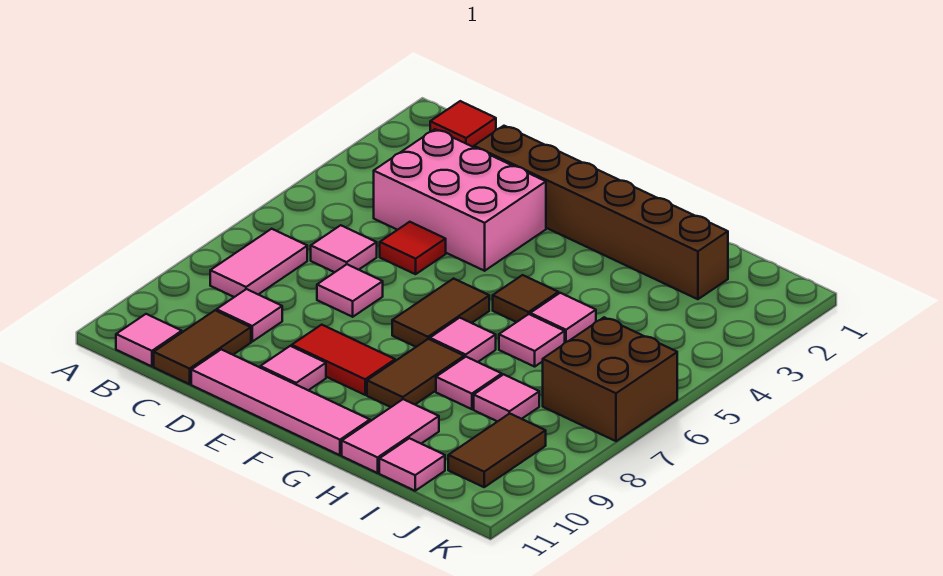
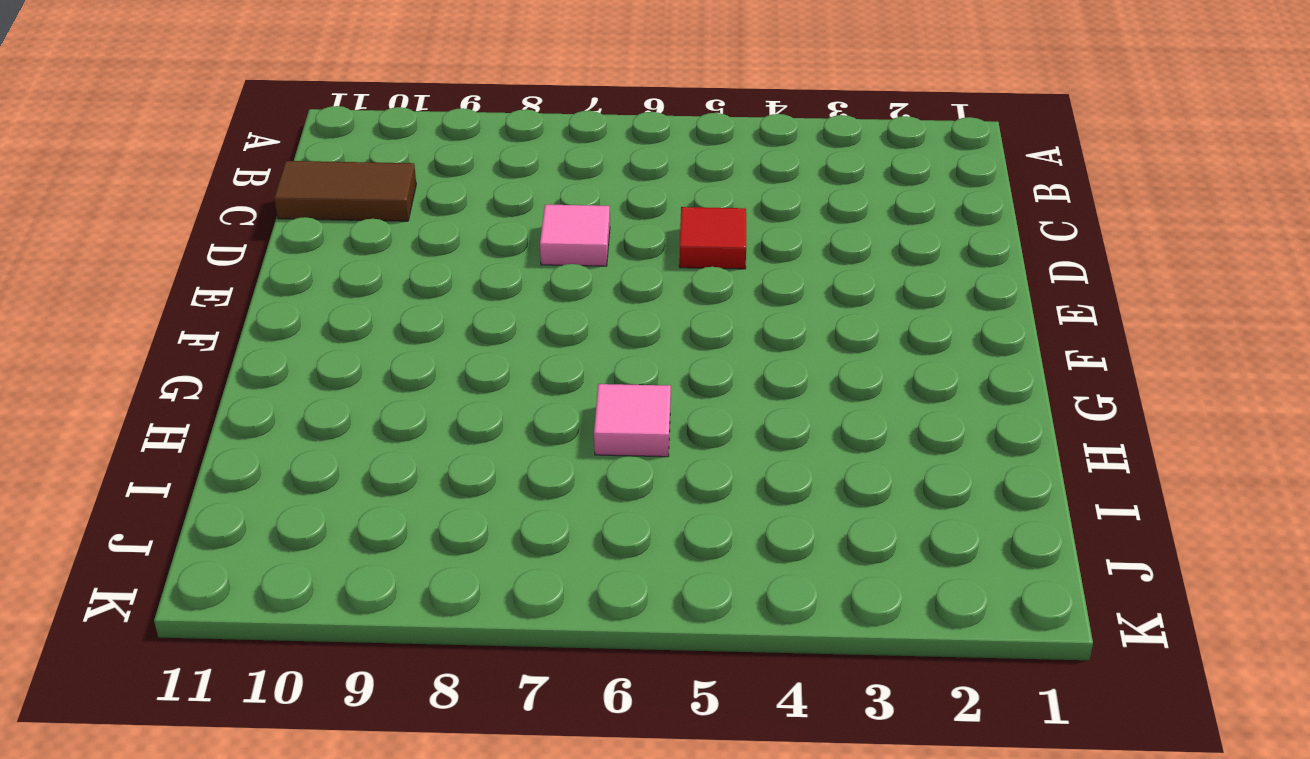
none -> red tile B1 level 1
none -> pink tile B7:B8 level 1
none -> pink tile B11 level 1

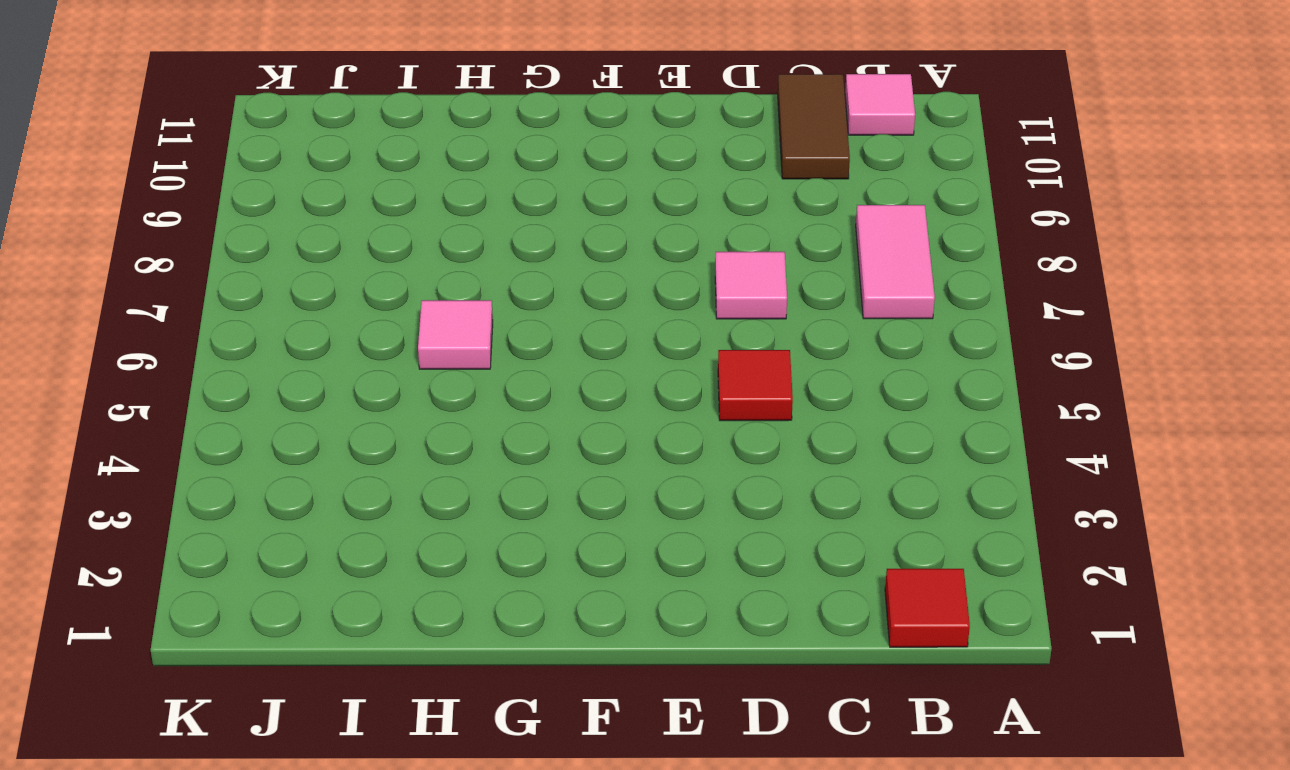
none -> pink brick C3:E4 level 1
none -> pink tile C6 level 1
none -> pink tile C9 level 1

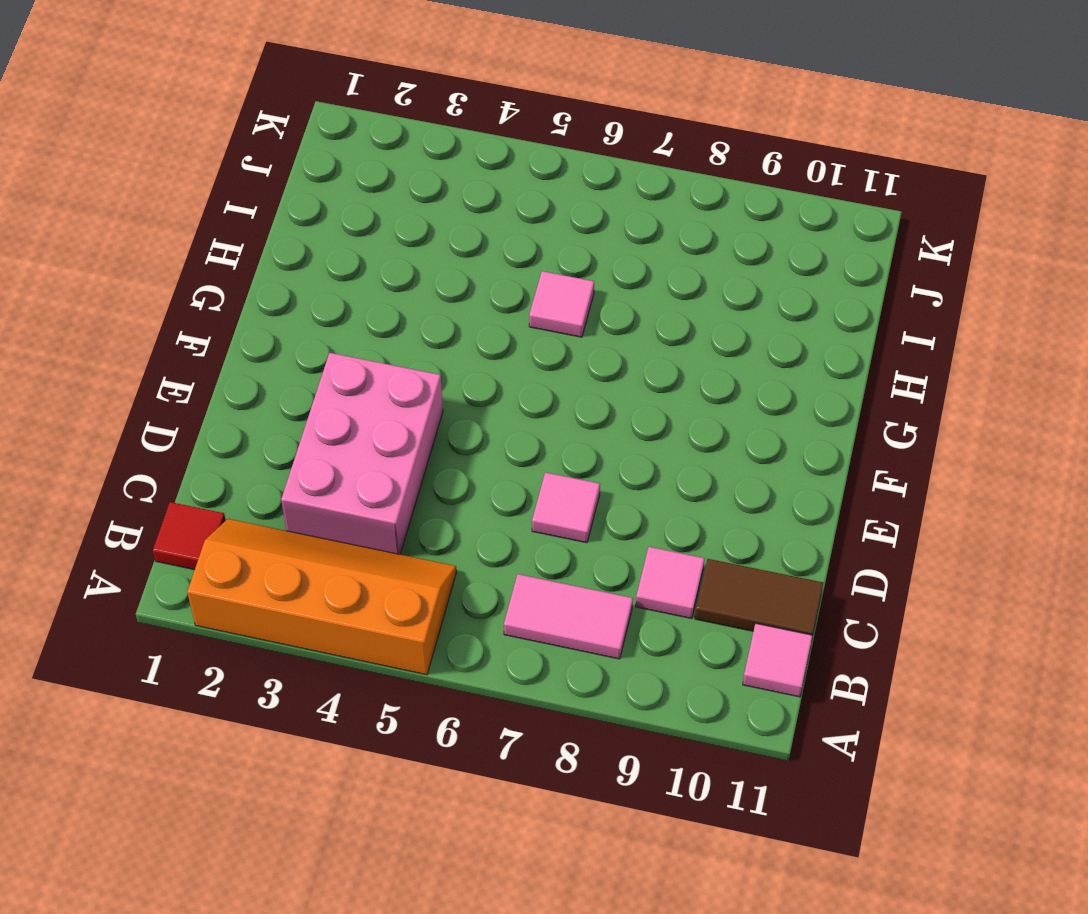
orange slope A2:B5 level 1 top A -> none
none -> pink tile C6 level 1
none -> brown brick D2:I2 level 1
none -> red tile D5 level 1

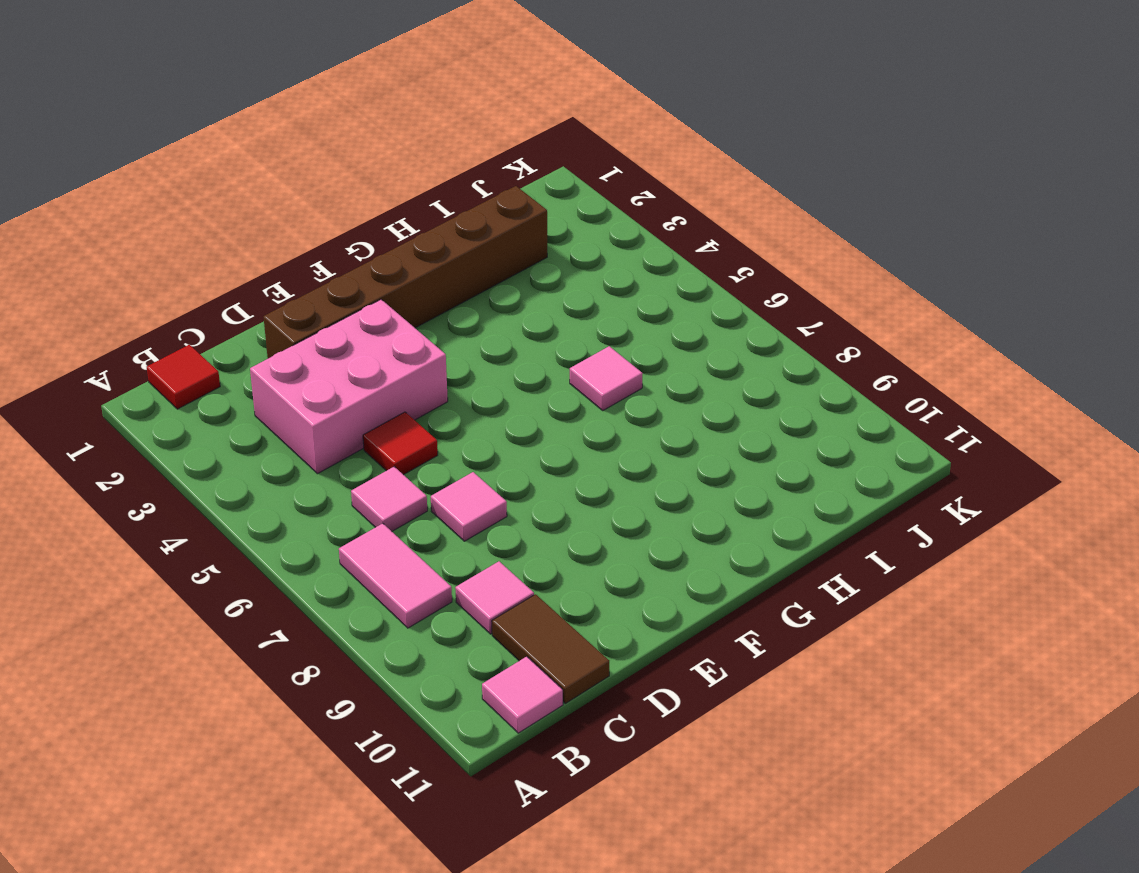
none -> pink tile D11:G11 level 1
none -> red tile E9:F9 level 1
none -> pink tile E10 level 1

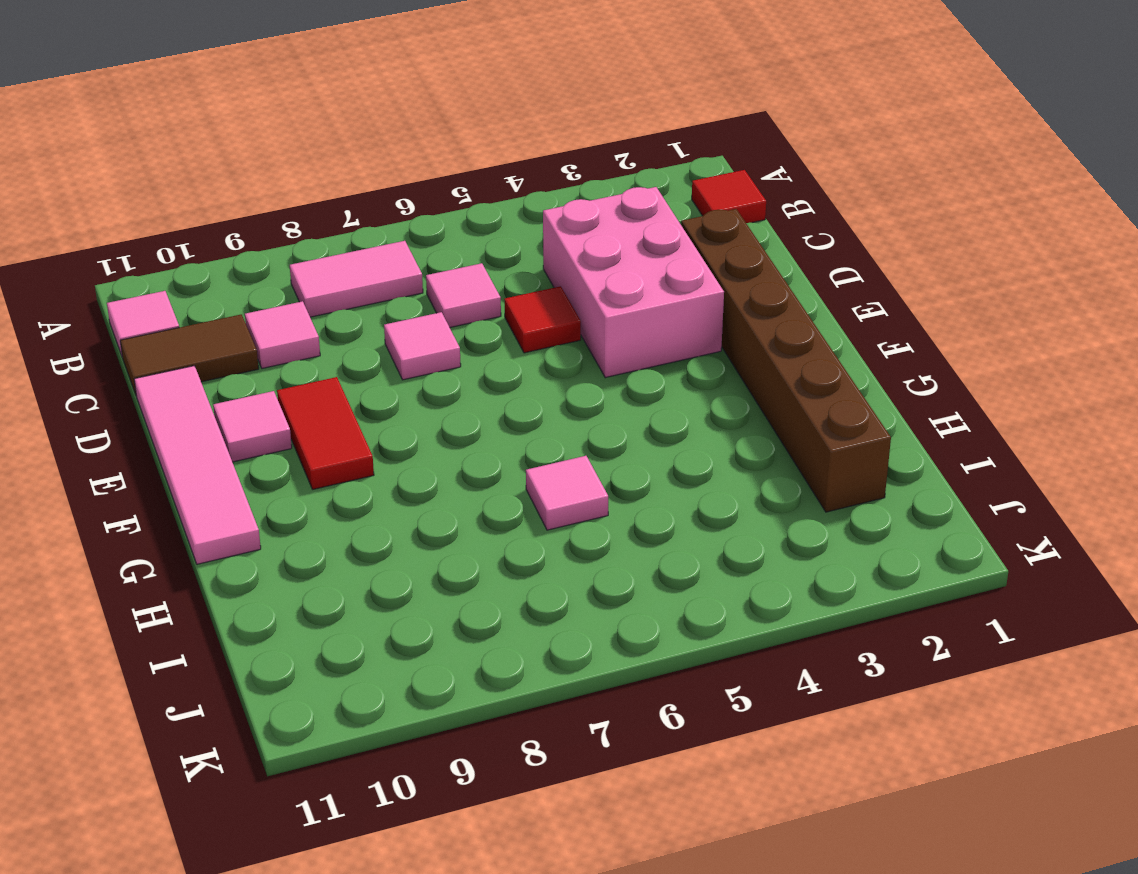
none -> brown tile F6:F7 level 1
none -> brown tile G5 level 1
none -> pink tile G7 level 1

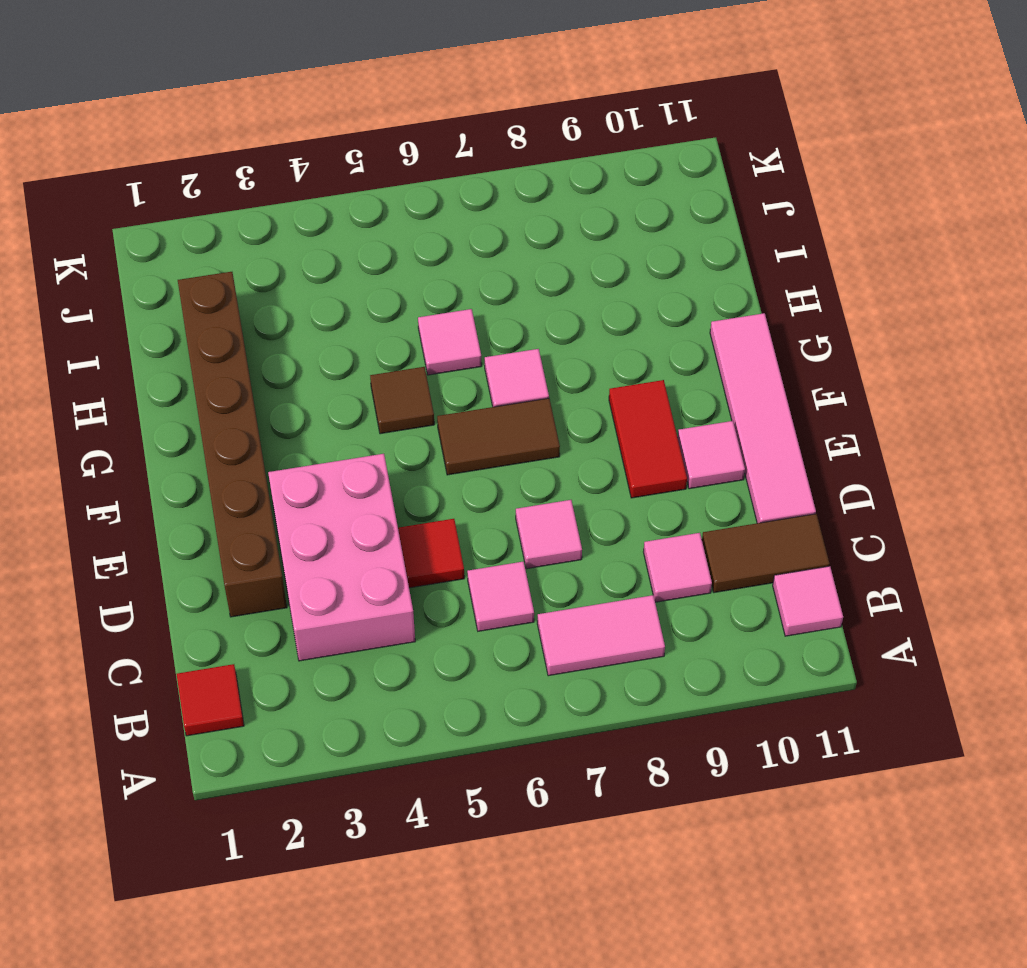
none -> brown tile G8:G9 level 1
none -> pink tile H5 level 1
none -> pink tile H8 level 1

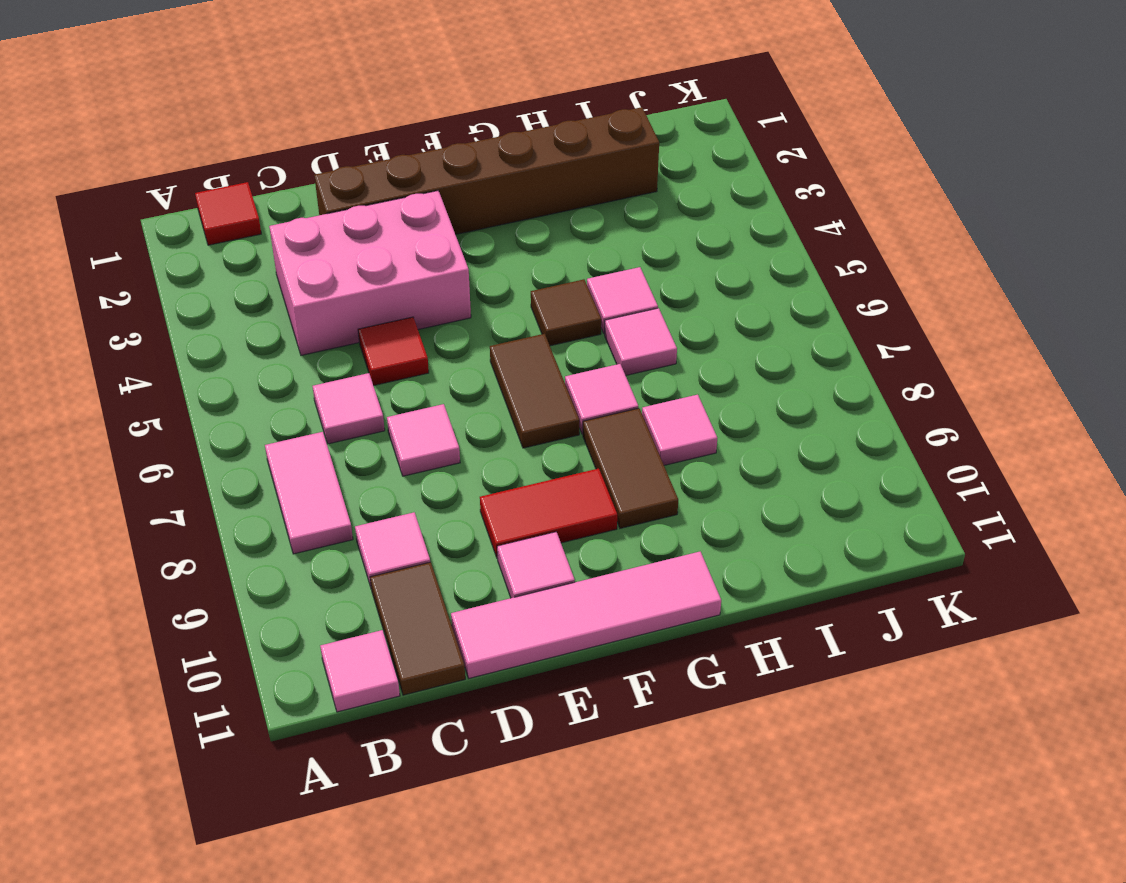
none -> pink tile H10:H11 level 1
none -> pink tile I8 level 1
none -> pink tile I11 level 1

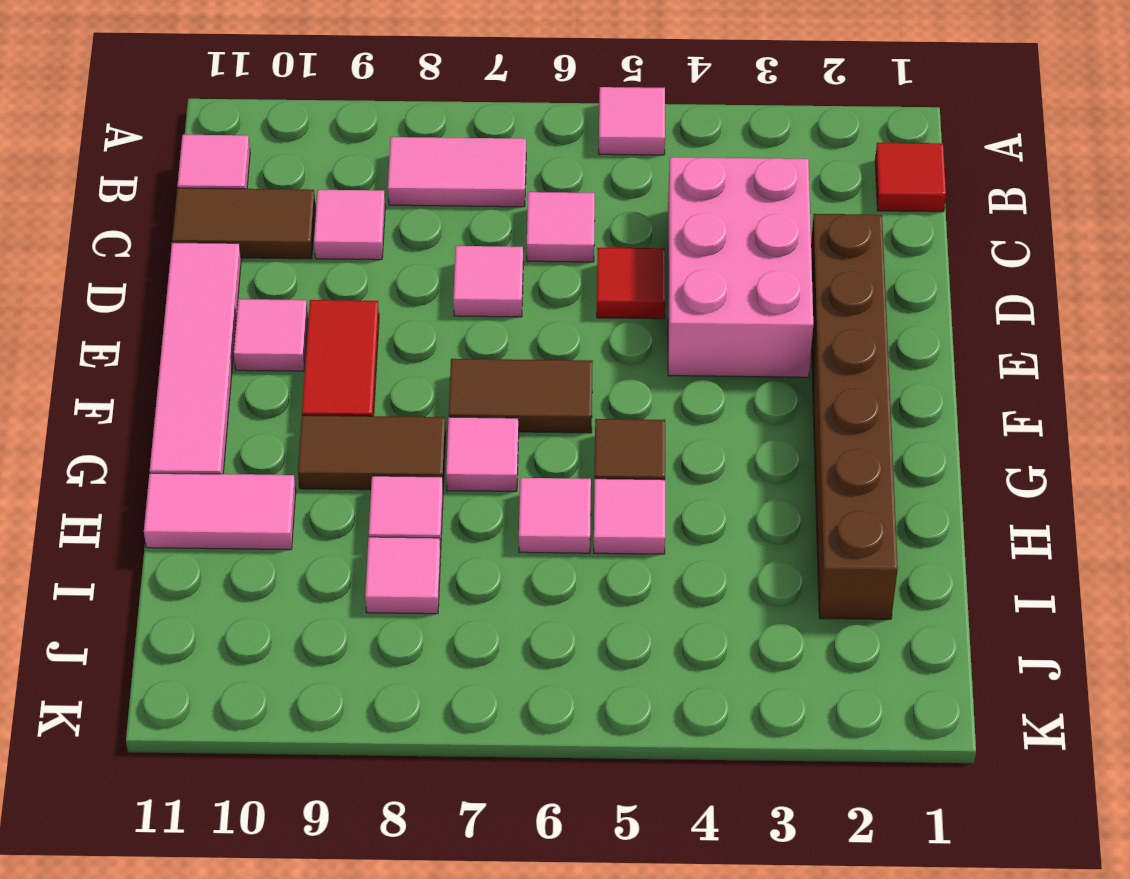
pink tile A5 level 1 -> pink tile I11 level 1
none -> brown brick J6:K7 level 1
none -> brown tile J9:J10 level 1

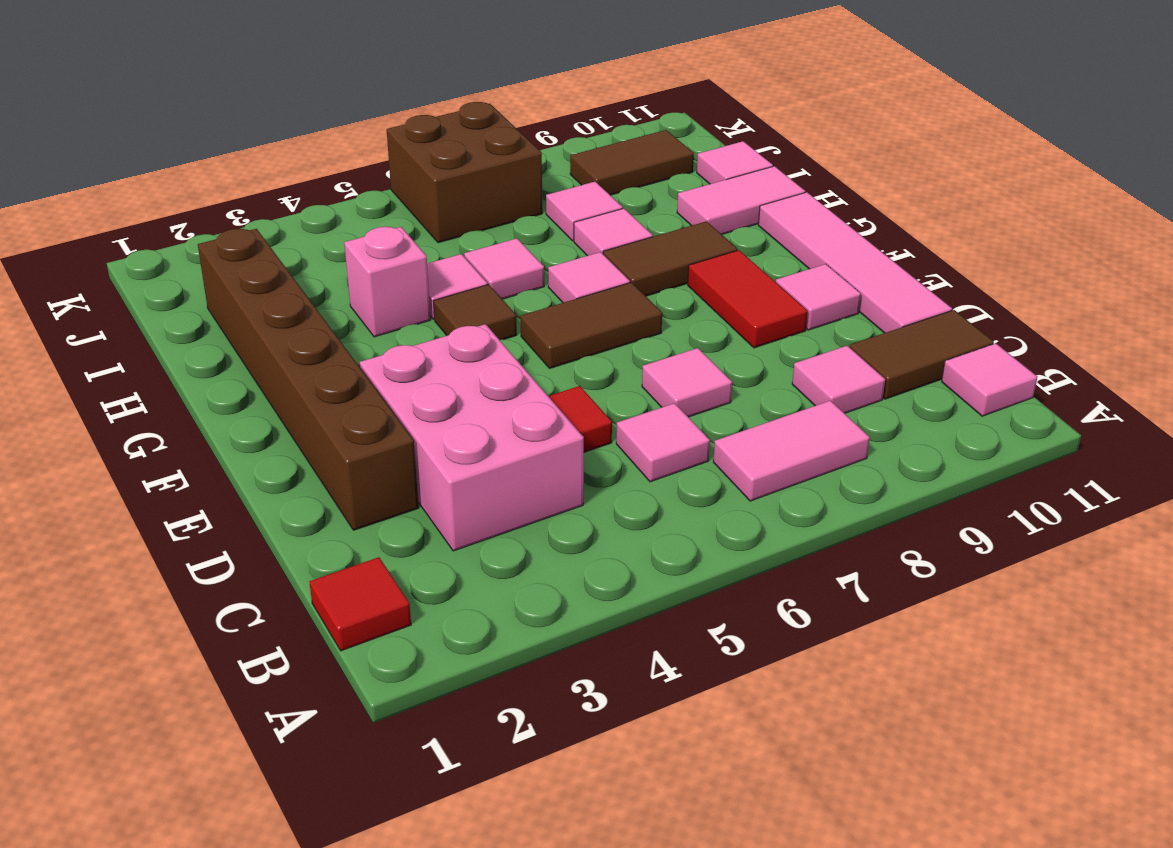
pink brick H4 level 1 -> none

